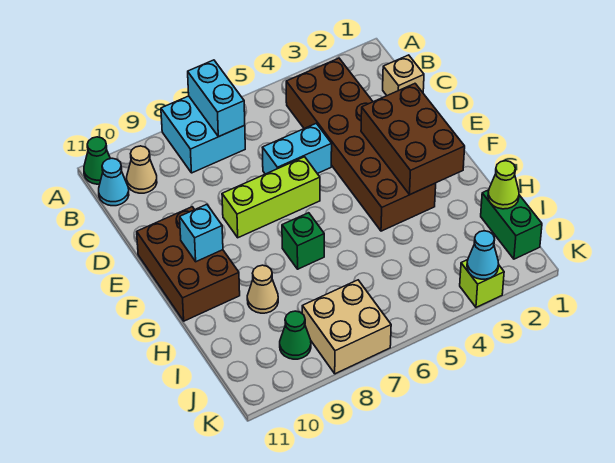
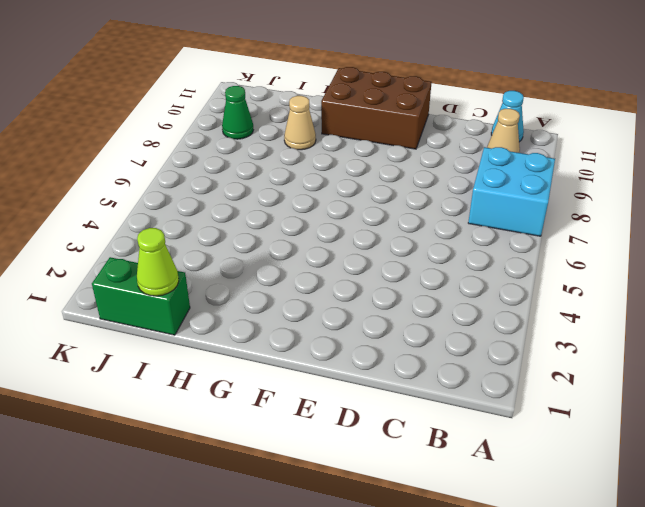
none -> green cone A11 level 1
none -> brown brick B3:G4 level 1
none -> tan brick C1 level 1

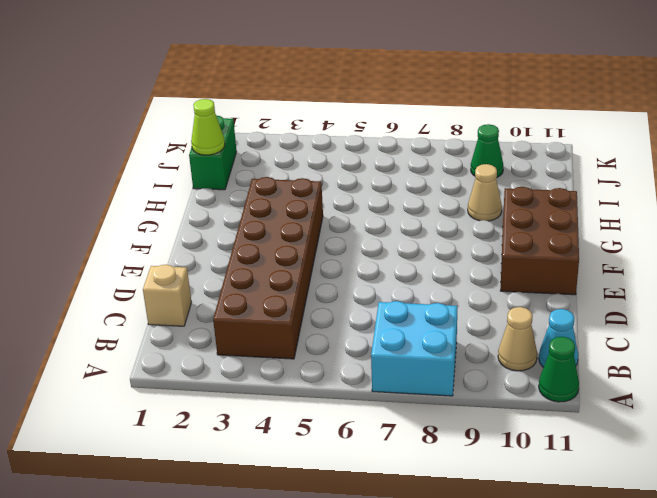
none -> cyan brick D5:D6 level 1
none -> lime brick E6:E8 level 1
none -> green brick G7 level 1

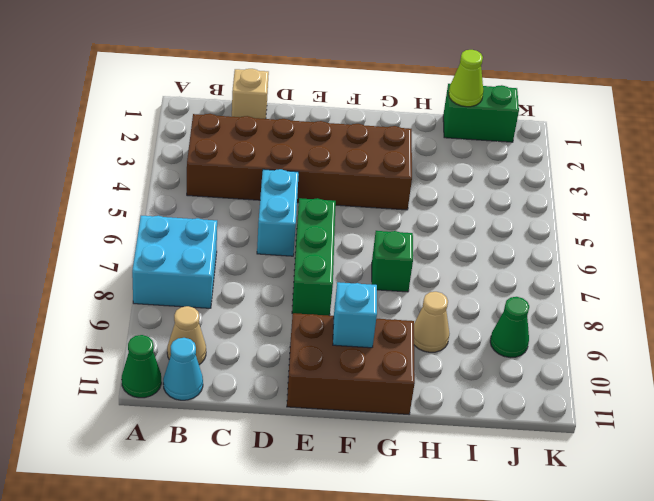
green brick E6:E8 level 1 -> lime brick E6:E8 level 1
none -> tan brick J7:K8 level 1
none -> lime brick K3 level 1
none -> cyan brick A7:B7 level 2

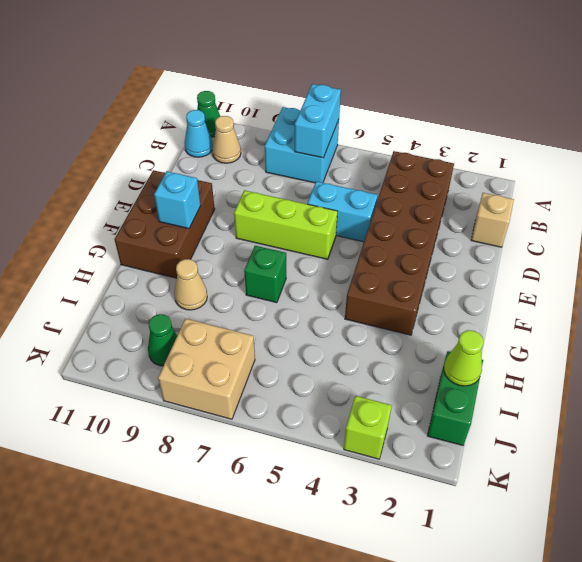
none -> brown brick E2:G3 level 2
none -> cyan cone K3 level 2

